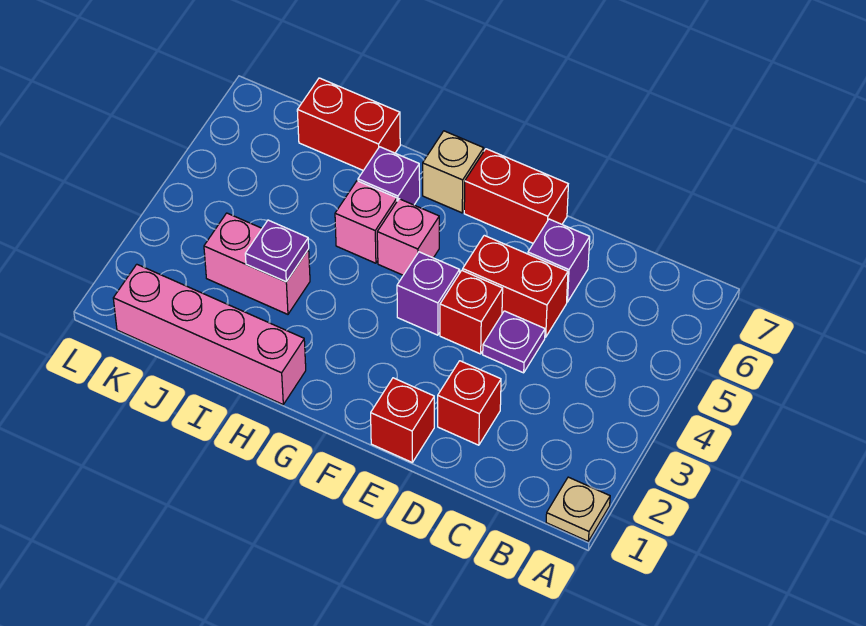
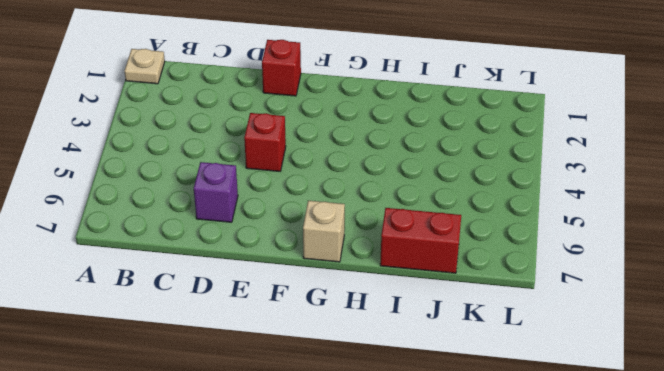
none -> red brick D2 level 1
none -> purple plate D4 level 1
none -> red brick D5:E5 level 1

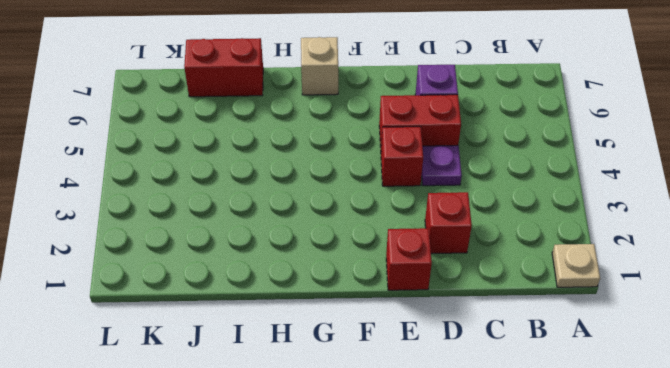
none -> red brick E7:F7 level 1
none -> purple brick F4 level 1
none -> pink brick G5 level 1

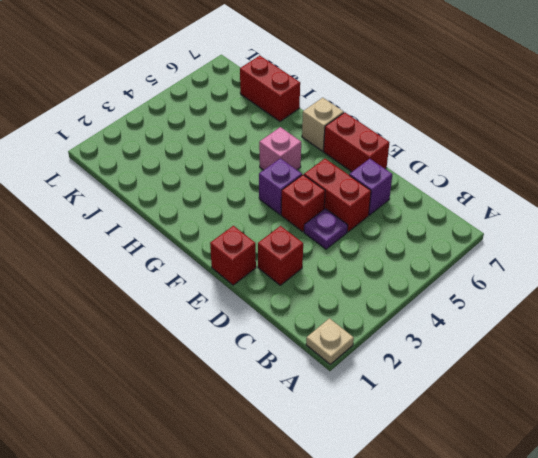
none -> pink brick H1:K1 level 1
none -> pink brick H5 level 1
none -> purple brick H6 level 1

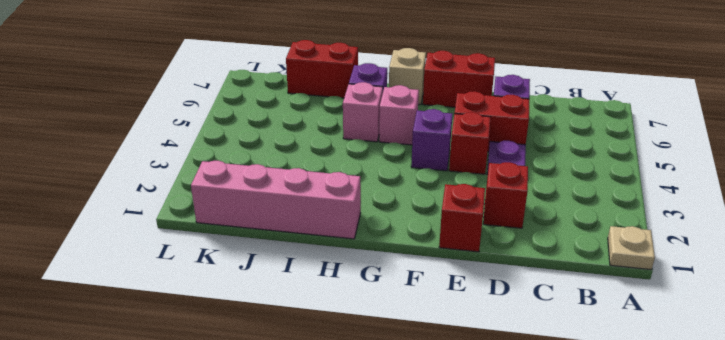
none -> pink brick I3:J3 level 1
none -> purple plate I3 level 2

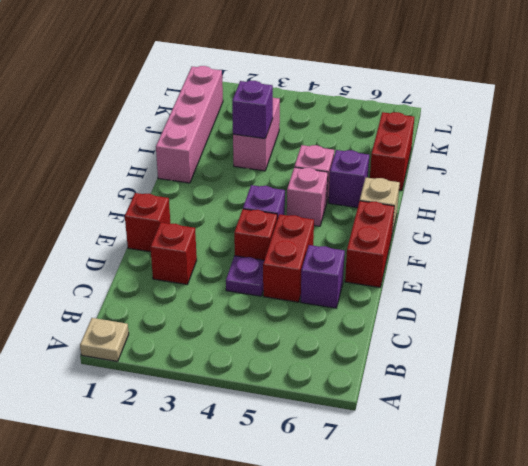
purple brick I3 level 2 -> purple plate I3 level 2

